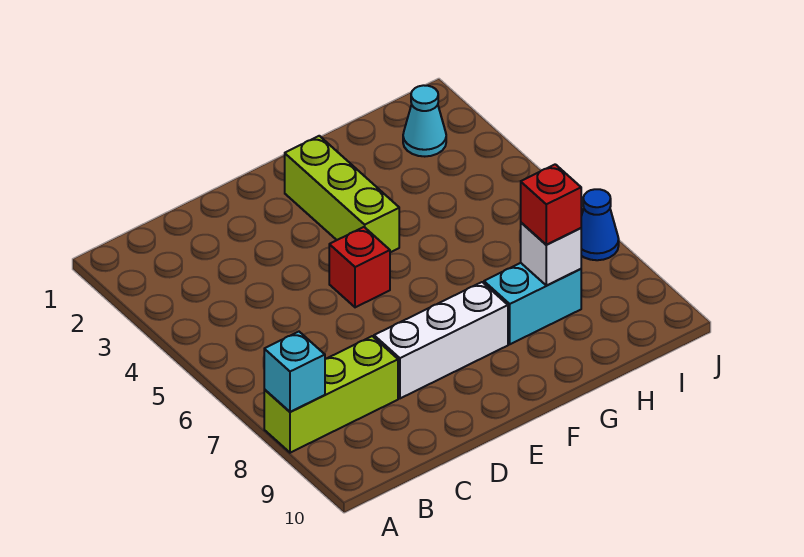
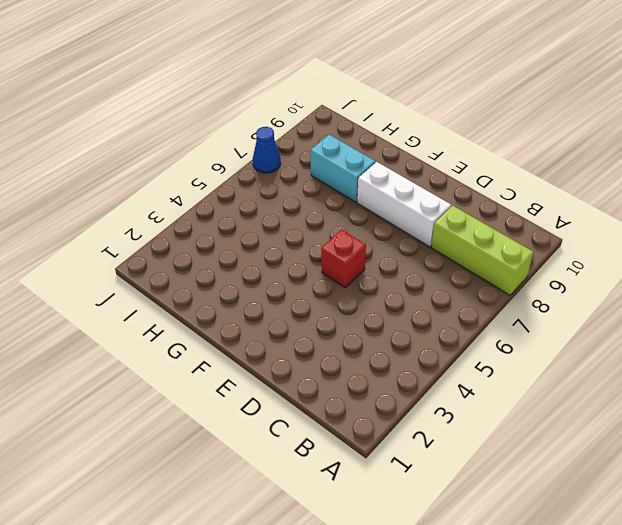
none -> lime brick F2:F4 level 1
none -> cyan cone I2 level 1

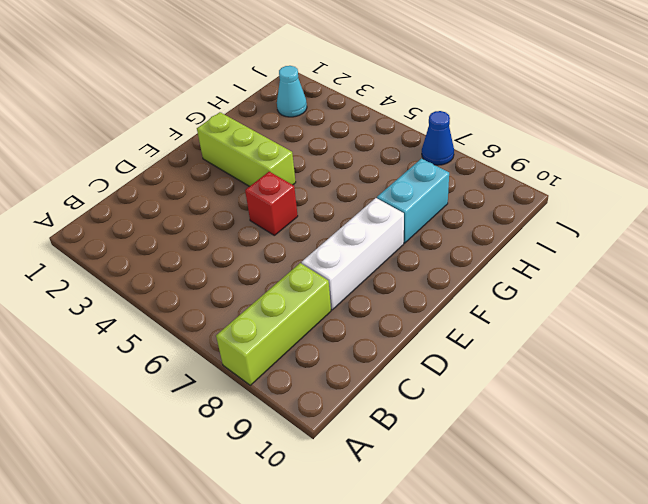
none -> cyan brick A8 level 2
none -> white brick H8 level 2

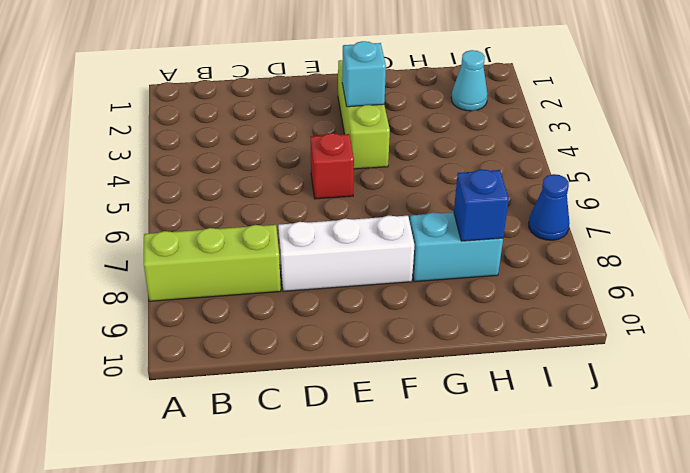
cyan brick F3 level 2 -> cyan brick A8 level 2
blue brick H8 level 2 -> white brick H8 level 2
none -> red brick H8 level 3

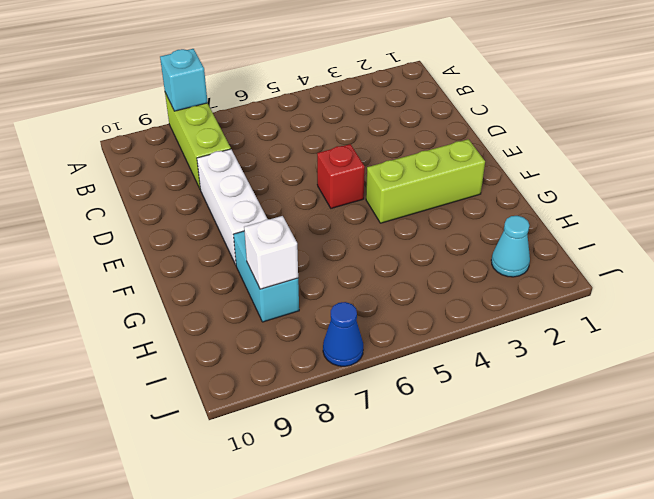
none -> red brick H8 level 3

